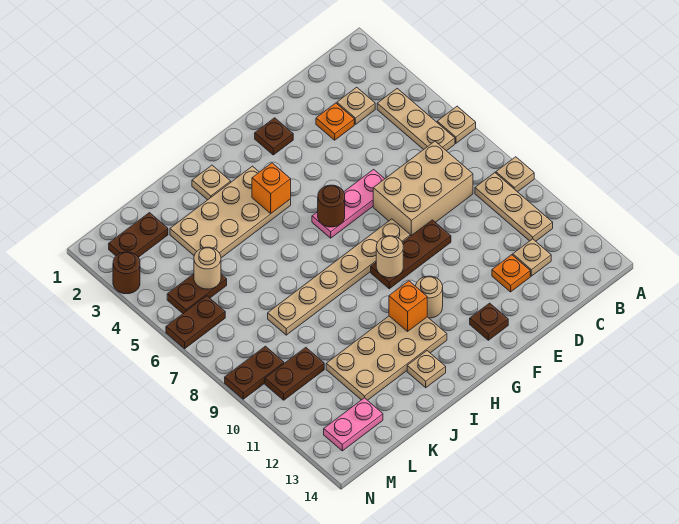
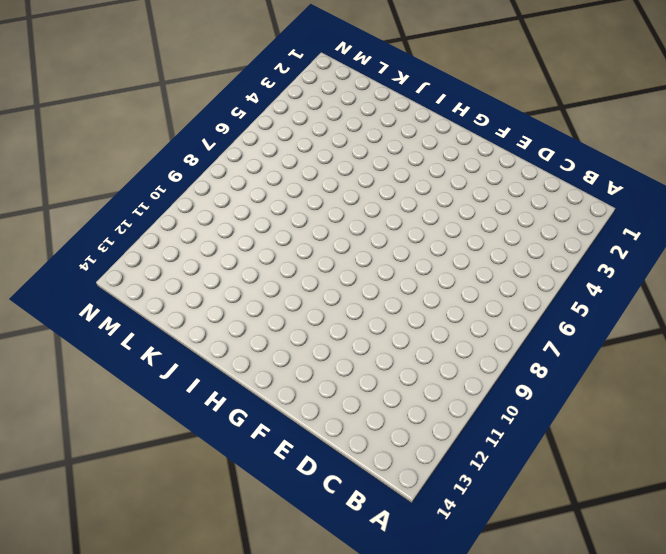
none -> tan plate A6 level 1
none -> tan plate A9 level 1
none -> tan plate B4:B6 level 1
none -> tan plate B9:B11 level 1

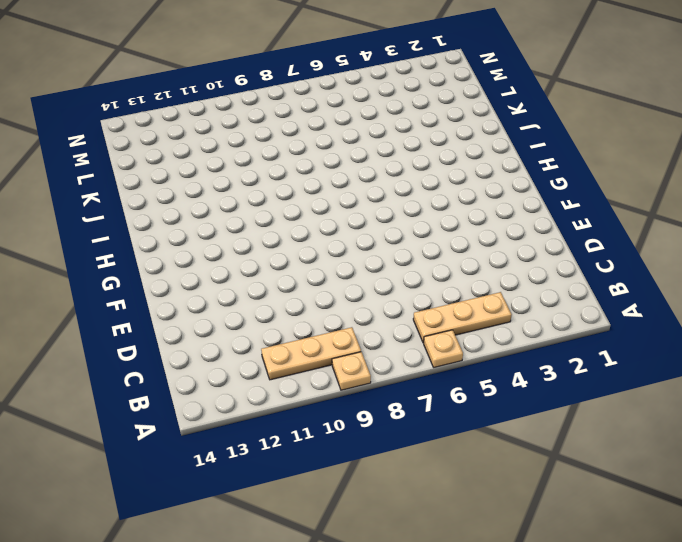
none -> tan plate C3 level 1
none -> tan brick C7:E8 level 1
none -> tan plate C12 level 1
none -> orange plate D3 level 1

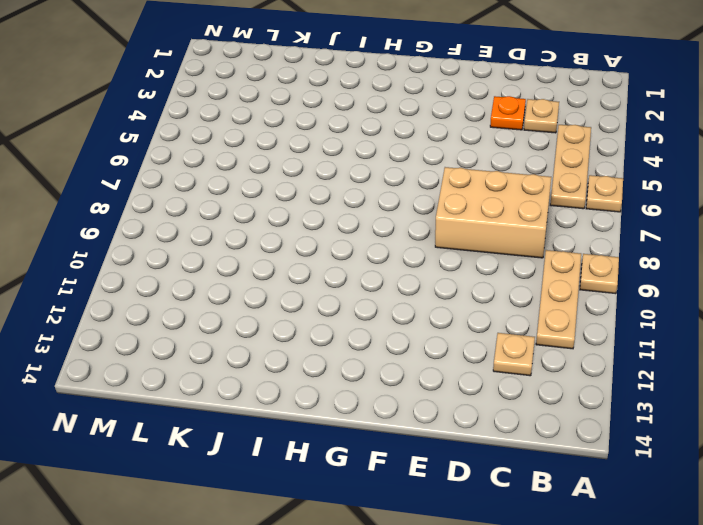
none -> orange plate D12 level 1
none -> pink plate E6:G6 level 1
none -> brown plate E9:G9 level 1
none -> brown plate F2 level 1

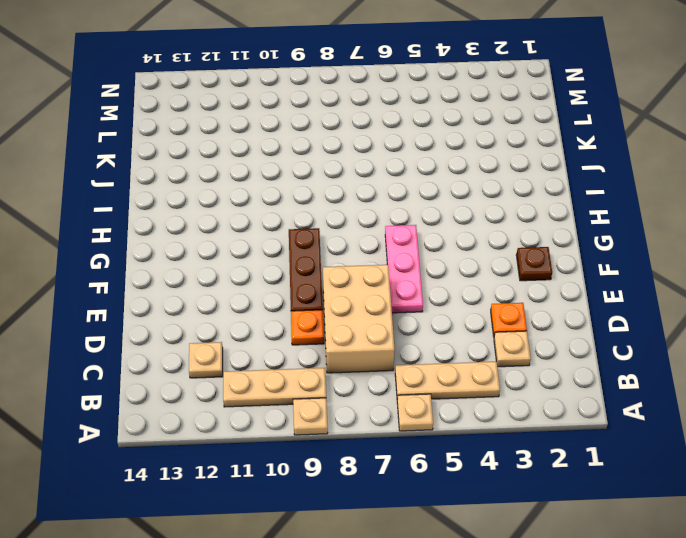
orange plate D9 level 1 -> orange plate D12 level 1
none -> tan plate F8:K8 level 1
none -> brown plate F13 level 1
none -> tan round brick G11 level 1
none -> tan plate H3:K4 level 1

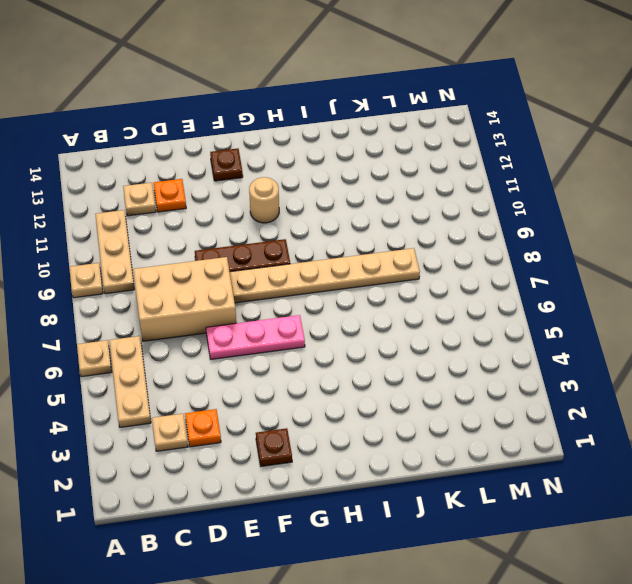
none -> tan plate H3:K4 level 1
none -> tan plate H11:K12 level 1
none -> tan plate I2 level 1
none -> tan plate I13 level 1

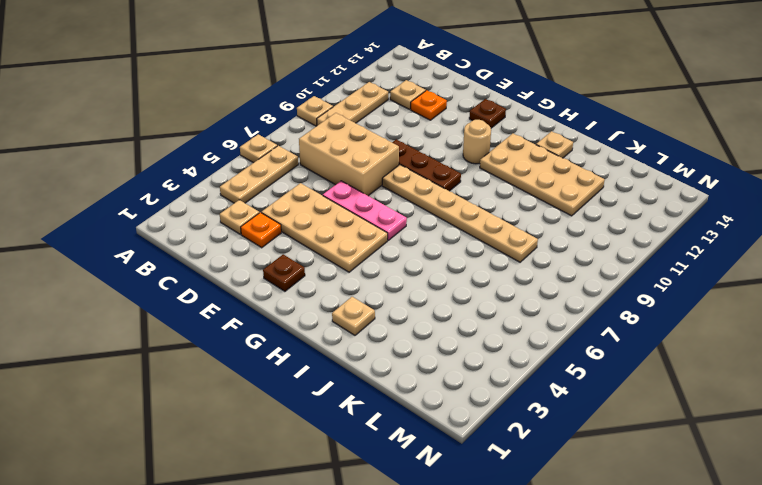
tan plate D4:G5 level 1 -> tan plate H3:K4 level 1
none -> brown plate L2:M2 level 1
none -> brown plate L5:M5 level 1
none -> brown plate L10:M10 level 1
none -> pink plate L13:M13 level 1

